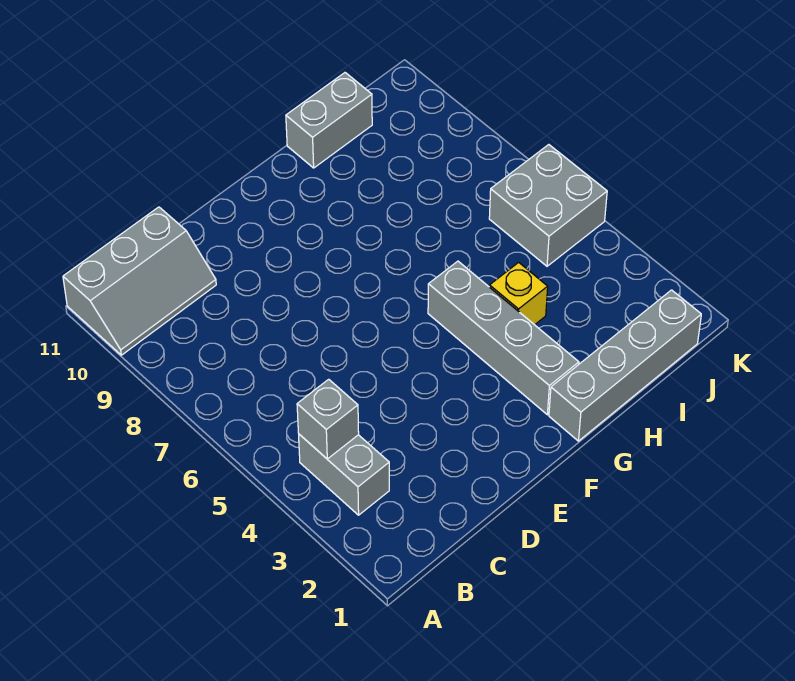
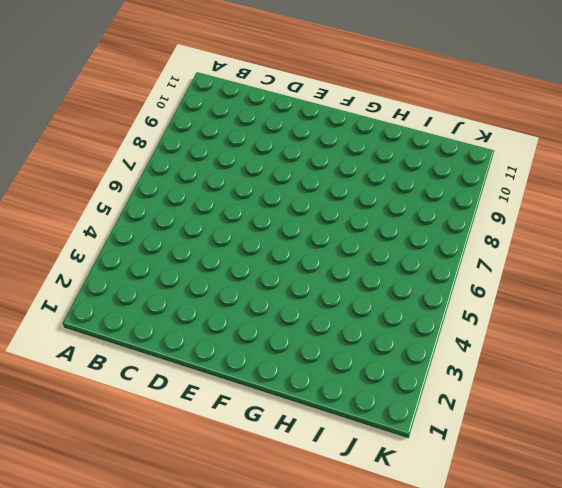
none -> grey slope A10:C11 level 1 top 11
none -> grey brick B3:B4 level 1

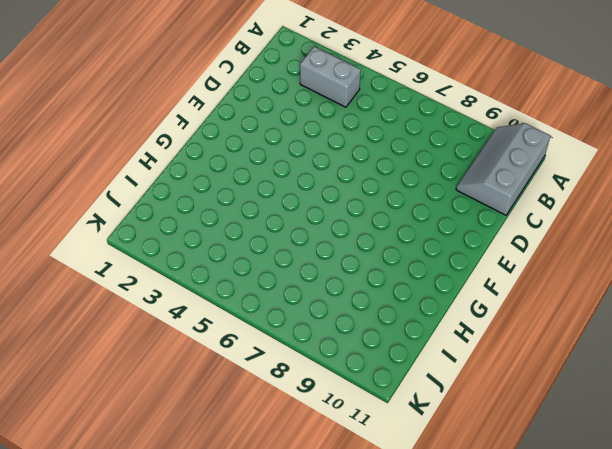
none -> grey brick G1:J1 level 1
none -> grey brick G2:G5 level 1

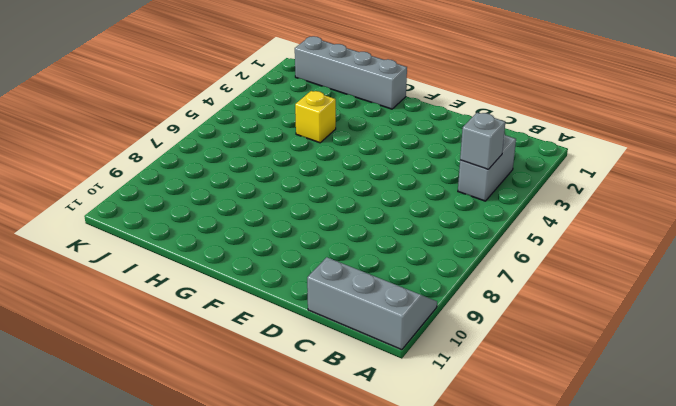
none -> grey brick G2:G5 level 1
none -> grey brick H11:I11 level 1

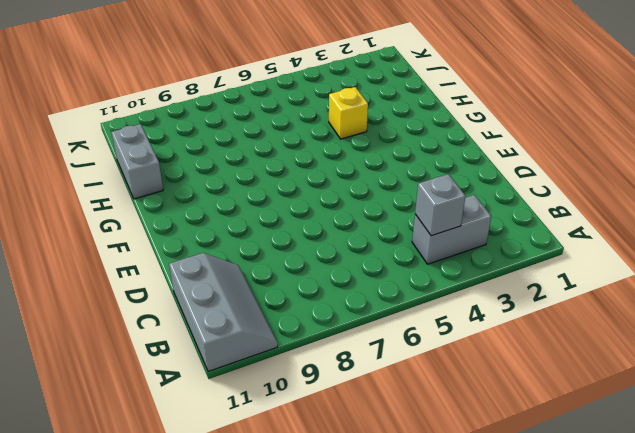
none -> grey brick G1:J1 level 1
none -> grey brick G2:G5 level 1

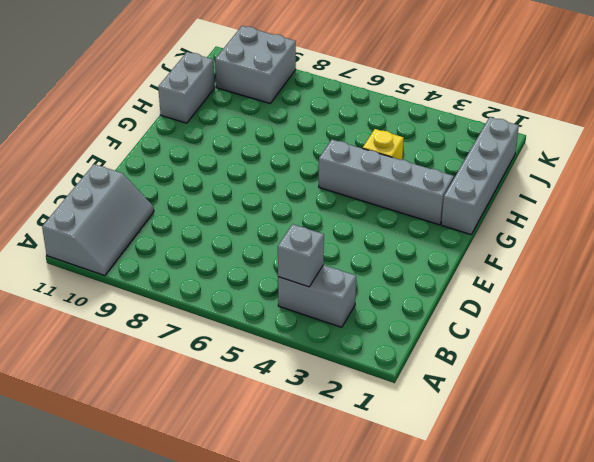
grey brick J9:K10 level 1 -> grey brick J5:K6 level 1

